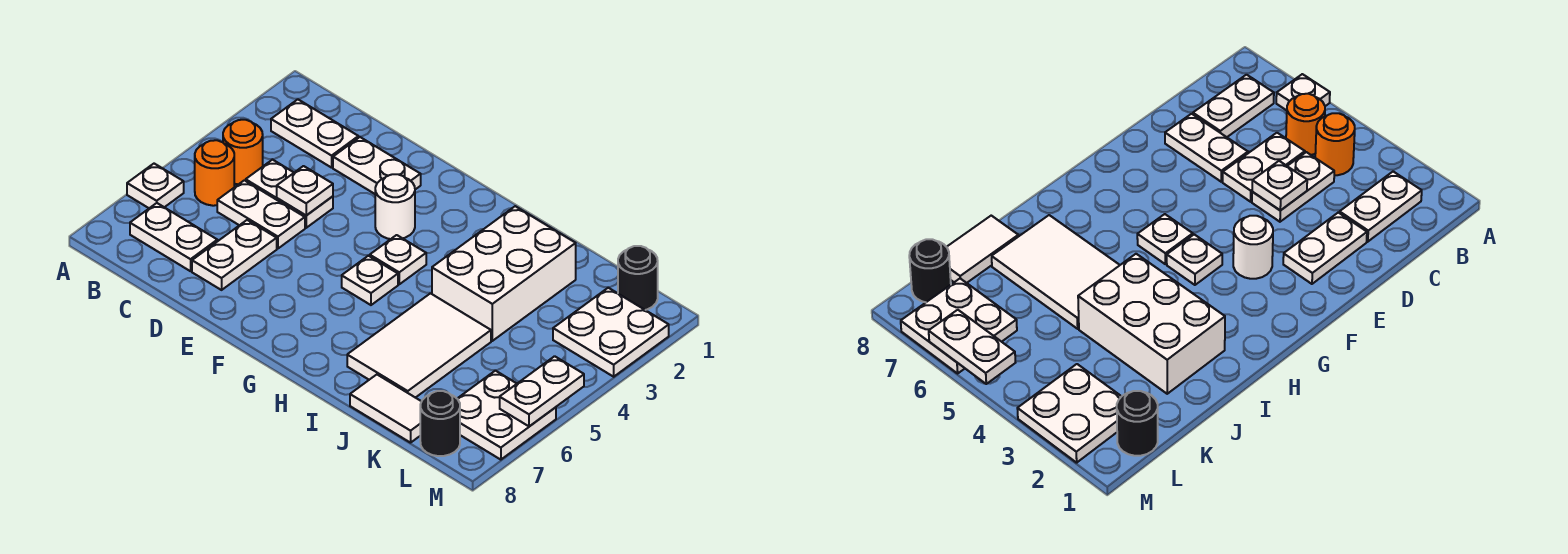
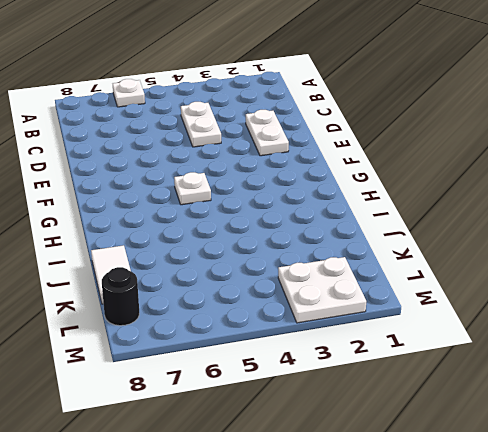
none -> white plate B2:C2 level 1
none -> orange round brick B4 level 1
none -> orange round brick B5 level 1

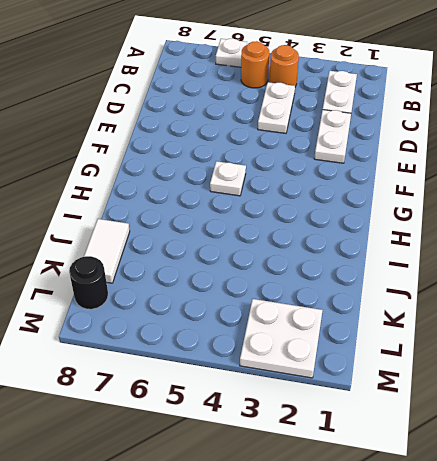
none -> white plate B7:C7 level 1
none -> white plate C5:D5 level 1
none -> white plate D6:D7 level 1

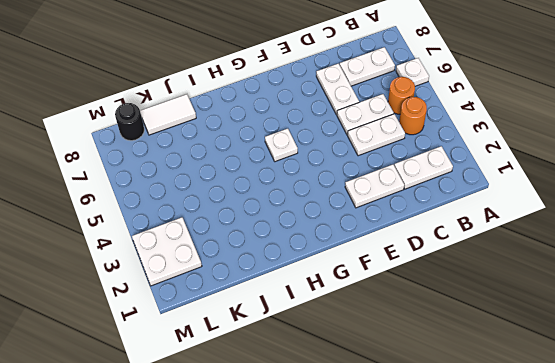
none -> white round brick F3 level 1
none -> white plate G4 level 1
none -> white brick I2:J4 level 1

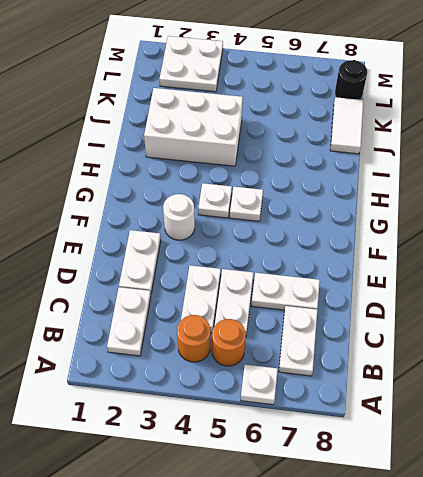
none -> white tile I5:J7 level 1
none -> black round brick L1 level 1
none -> white plate L6:M7 level 1

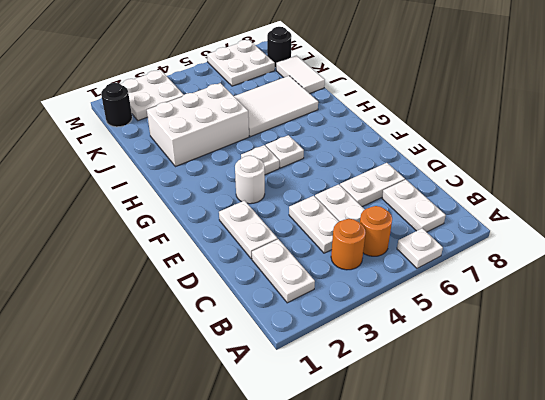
none -> white plate D4 level 2
none -> white plate M5:M6 level 2

